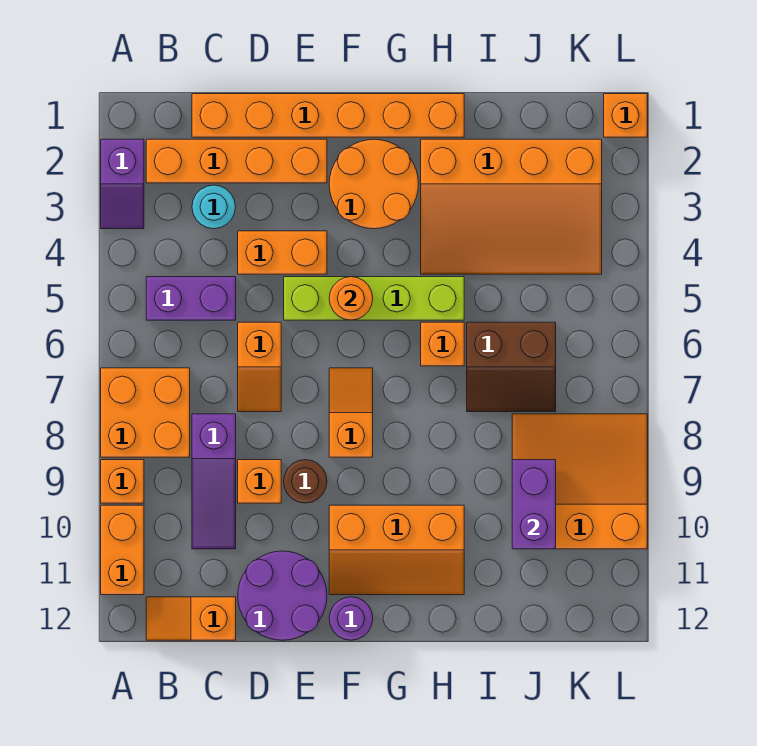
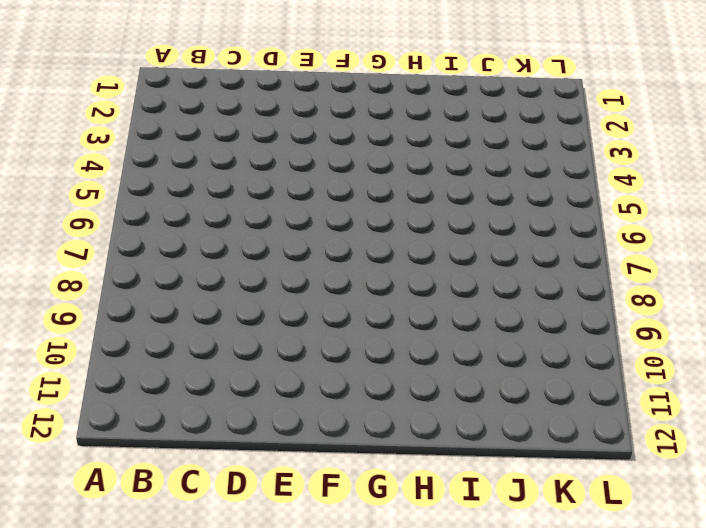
none -> purple slope A2:A3 level 1 top 2
none -> orange brick A7:B8 level 1
none -> orange brick A9 level 1

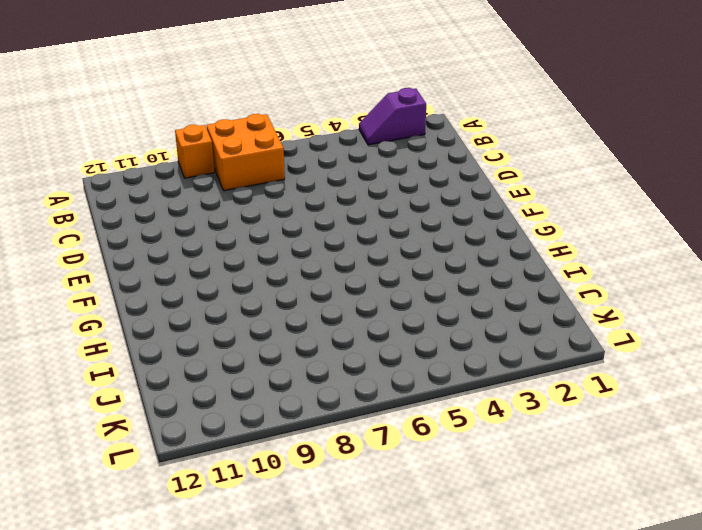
none -> orange brick A10:A11 level 1
none -> orange brick B2:E2 level 1
none -> purple brick B5:C5 level 1

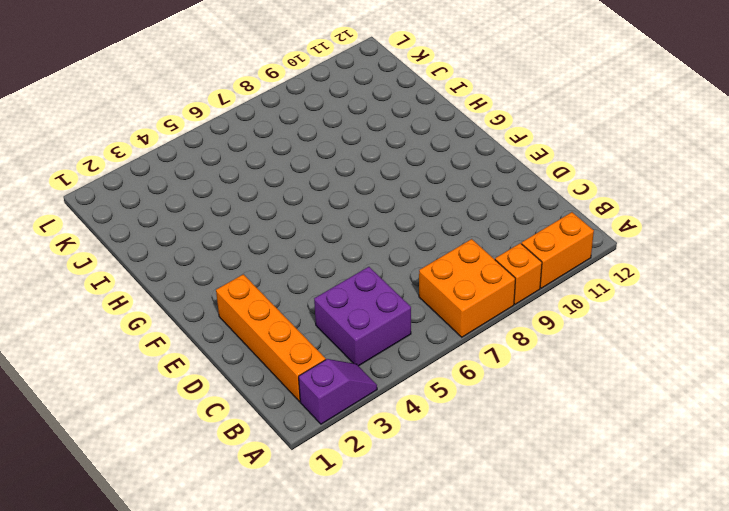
purple brick B4:C5 level 1 -> purple brick B5:C5 level 1
none -> orange slope B12:C12 level 1 top C
none -> orange brick C1:H1 level 1
none -> cyan round brick C3 level 1

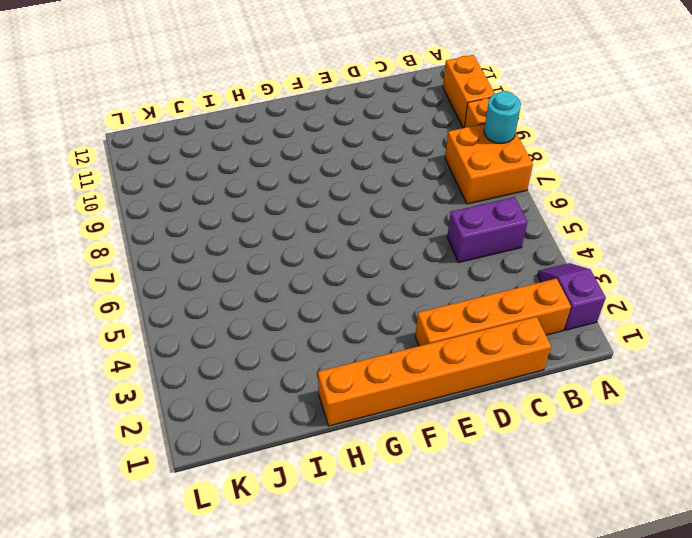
cyan round brick A8 level 2 -> cyan round brick C3 level 1
none -> orange slope B12:C12 level 1 top C
none -> purple slope C8:C10 level 1 top 8
none -> orange brick D4:E4 level 1

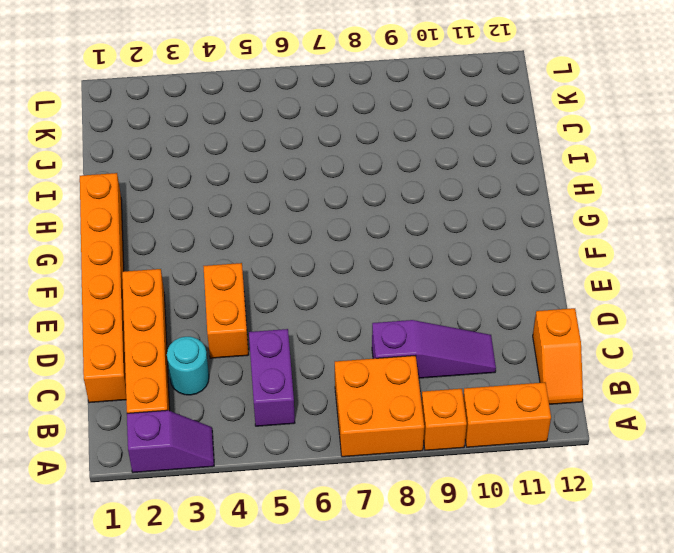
none -> orange slope D6:D7 level 1 top 6
none -> orange brick D9 level 1
none -> purple round brick D11:E12 level 1

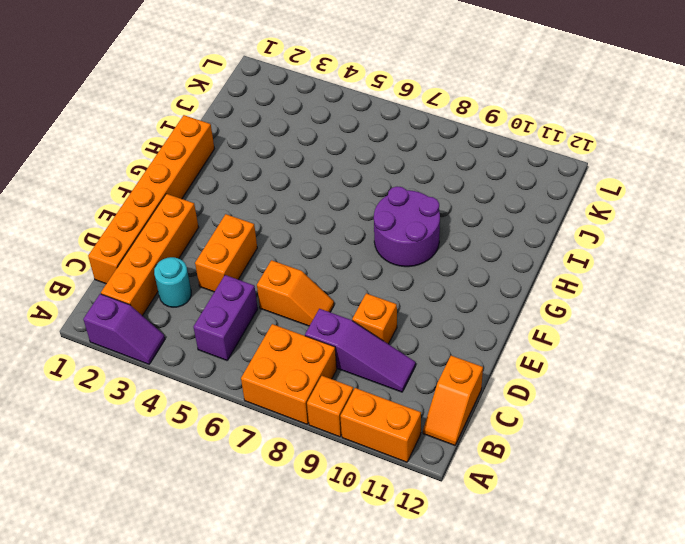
purple round brick G8:H9 level 1 -> purple round brick D11:E12 level 1
none -> lime brick E5:H5 level 1
none -> brown round brick E9 level 1
none -> orange round brick F2:G3 level 1

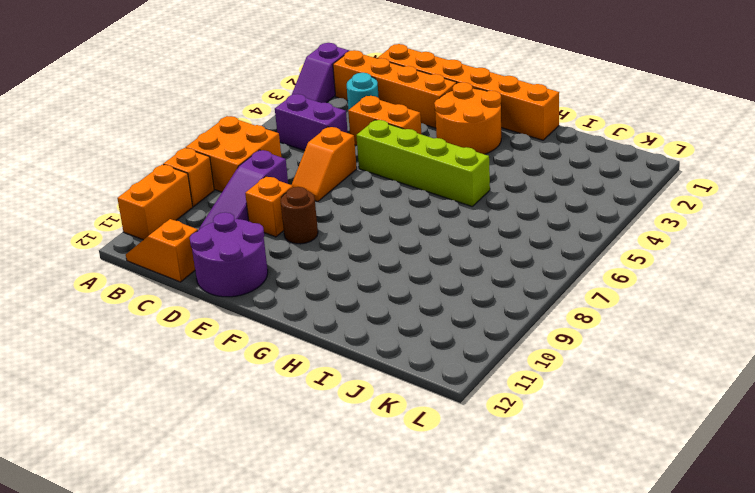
none -> orange slope F7:F8 level 1 top 8
none -> orange slope F10:H11 level 1 top 10
none -> purple round brick F12 level 1

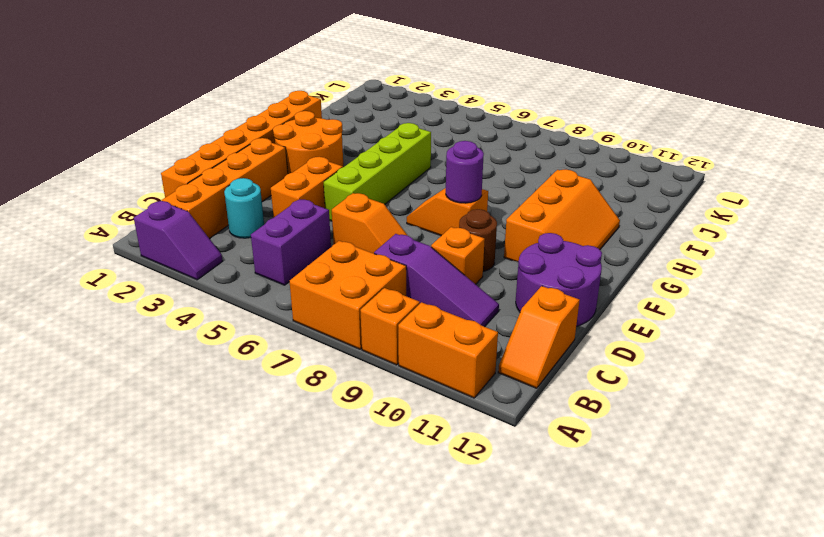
purple round brick F8 level 2 -> purple round brick F12 level 1
none -> orange slope H2:K4 level 1 top 2
none -> orange brick H6 level 1
none -> brown slope I6:J7 level 1 top 6

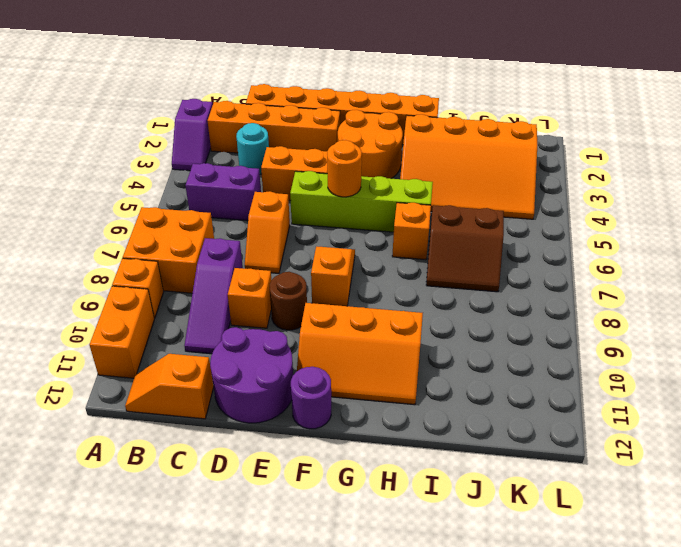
none -> orange slope J8:L10 level 1 top 10
none -> orange brick L1 level 1
none -> purple brick J9:J10 level 2

